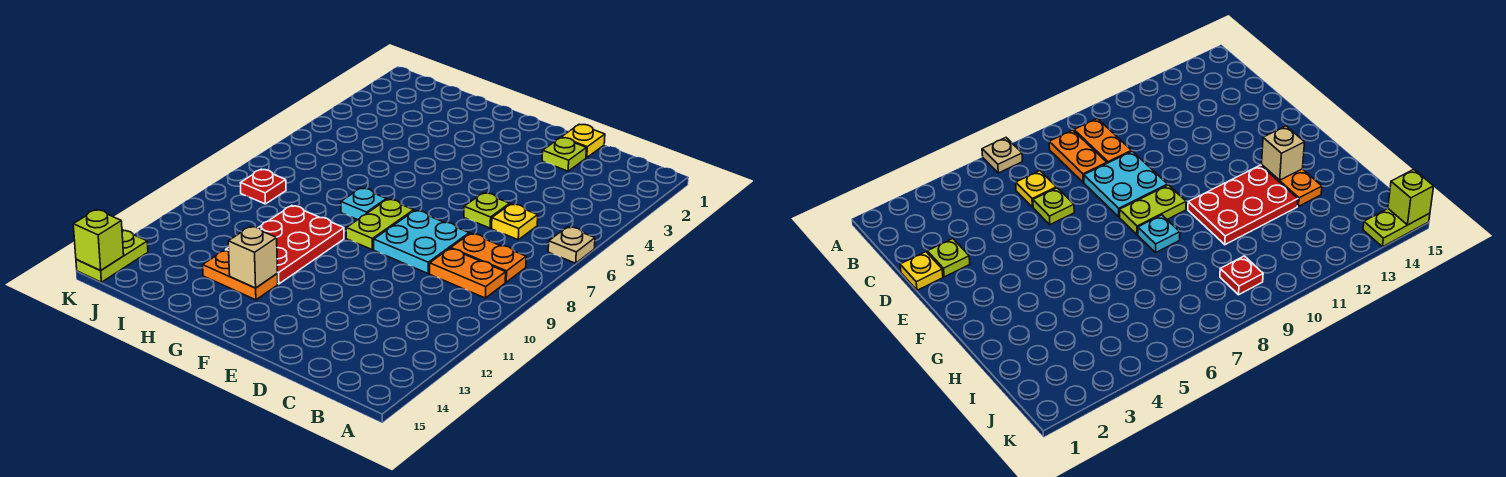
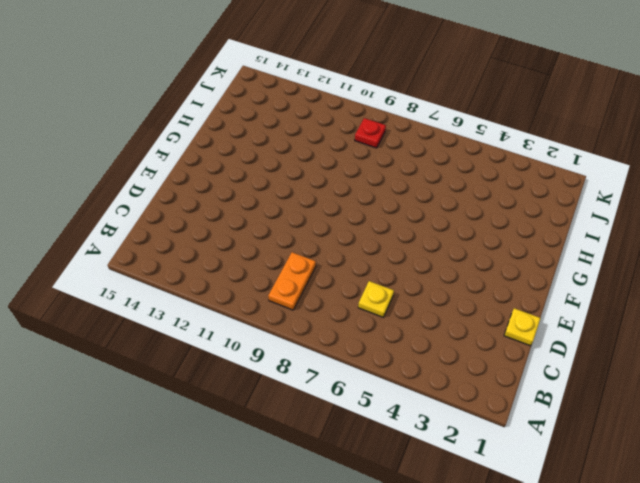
none -> tan plate A6 level 1
none -> orange plate B8:C8 level 1
none -> lime plate D2 level 1

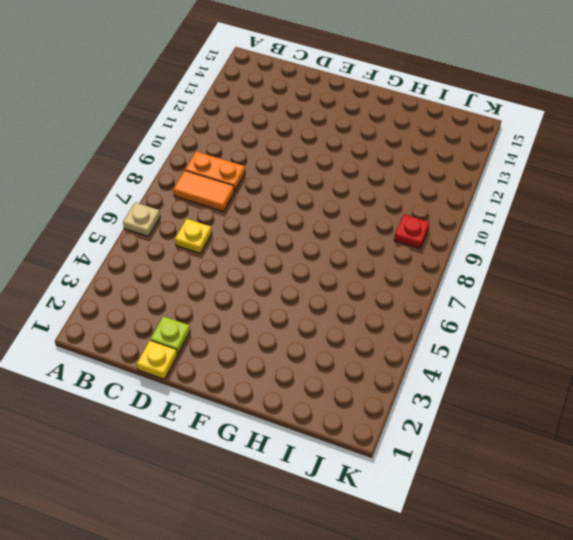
orange tile B8:C8 level 1 -> orange plate B8:C8 level 1
none -> lime plate D6 level 1
none -> cyan plate D8:E9 level 1
none -> lime plate F8:F9 level 1

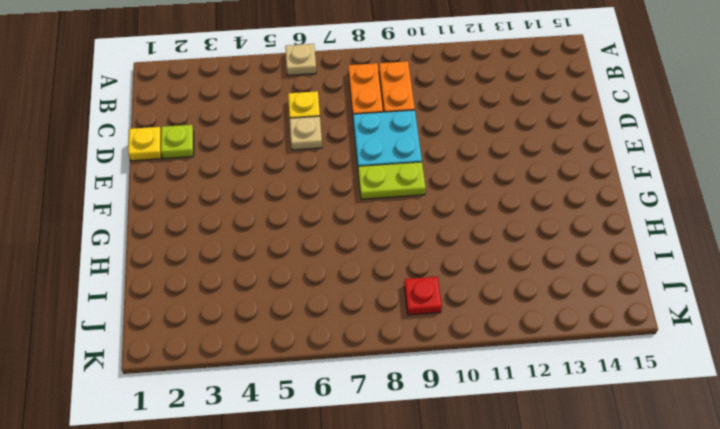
tan plate D6 level 1 -> lime plate D6 level 1
none -> cyan plate G8 level 1
none -> red plate G10:H12 level 1
none -> orange plate G13:H13 level 1

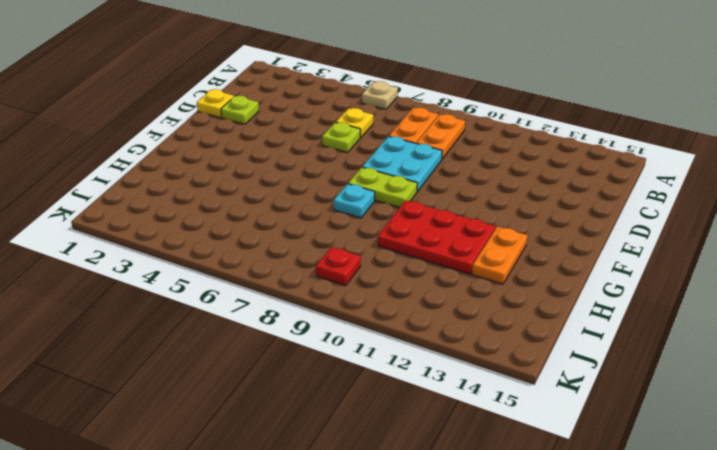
none -> lime plate K14:K15 level 1
none -> tan brick G13 level 2
none -> lime brick K15 level 2

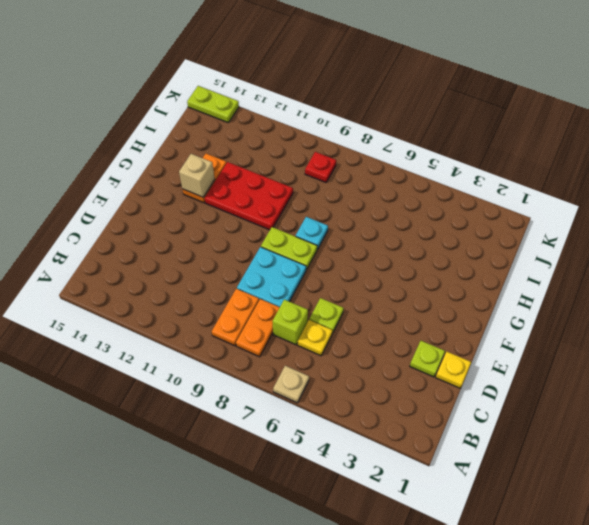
lime brick C7 level 1 -> lime brick K15 level 2

